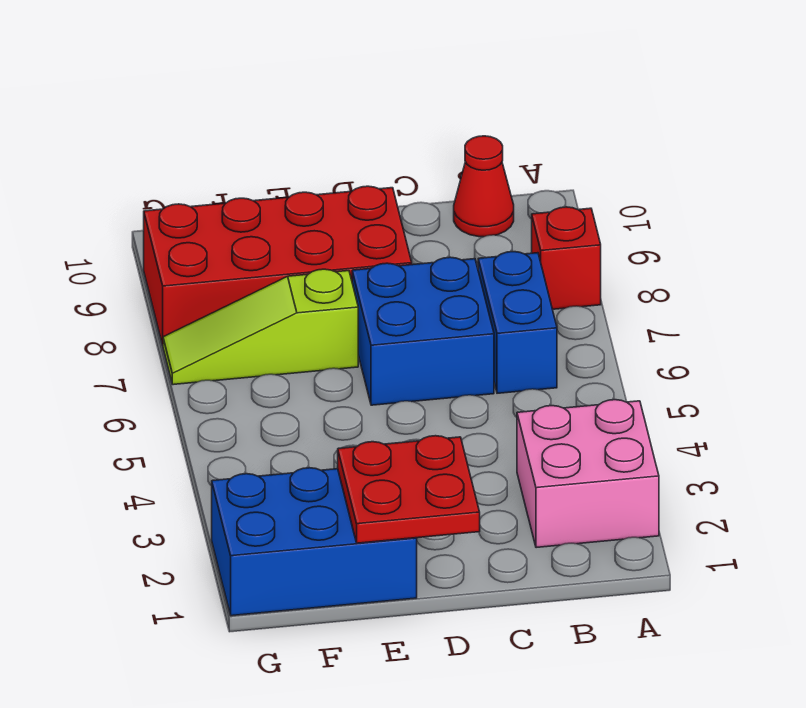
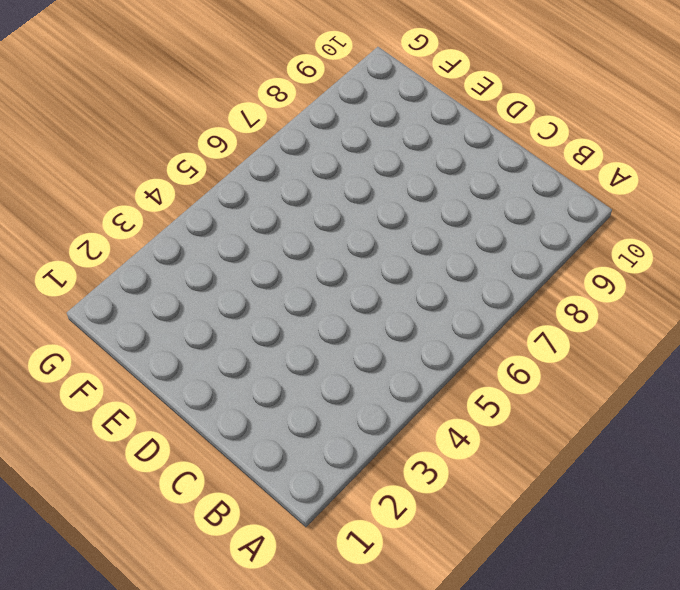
none -> pink brick A2:B3 level 1
none -> red brick A8 level 1

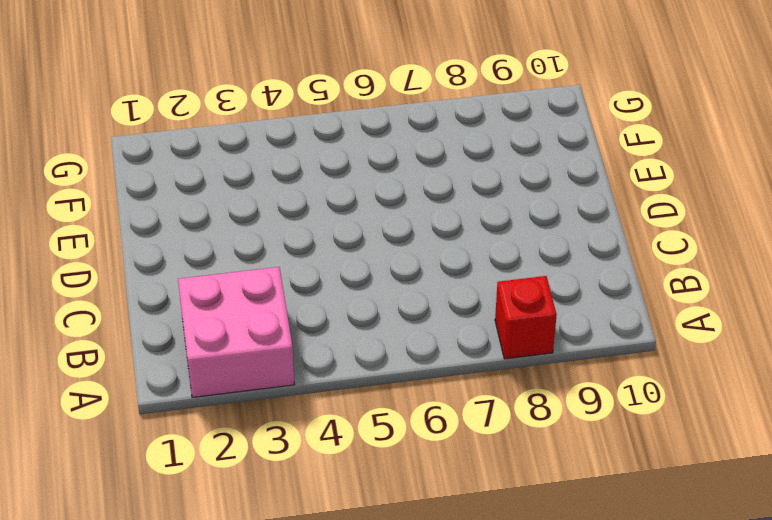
none -> blue brick B6:B7 level 1
none -> red cone B10 level 1

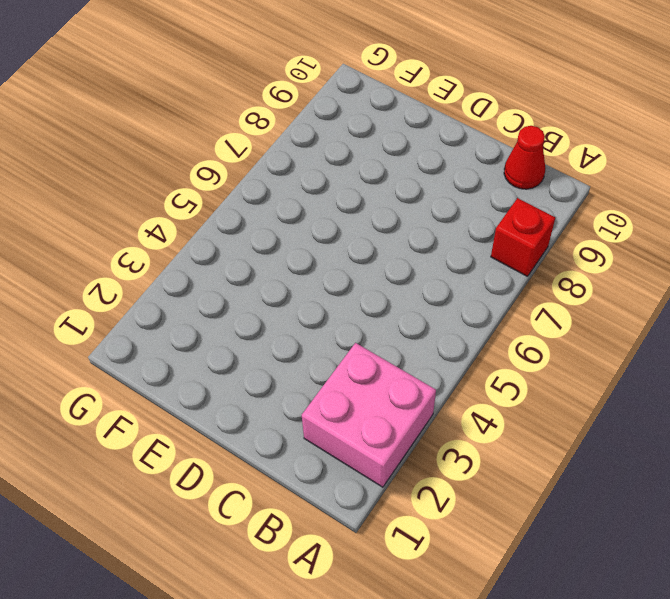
none -> blue brick B6:B7 level 1
none -> blue brick C6:D7 level 1

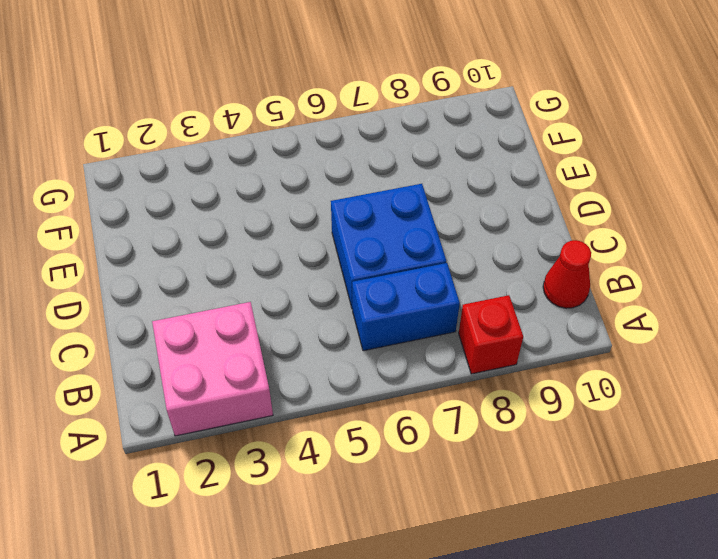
none -> red brick D8:G9 level 1
none -> blue brick E1:G2 level 1

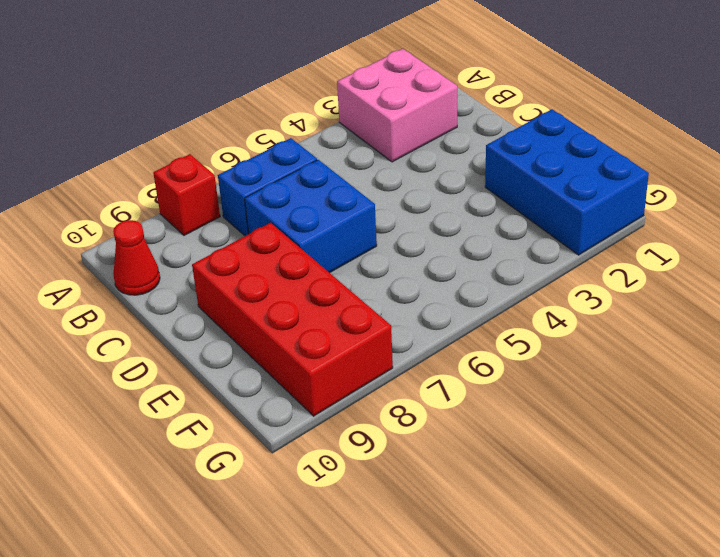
none -> lime slope E7:G7 level 1 top E
none -> red plate D1:E2 level 2

